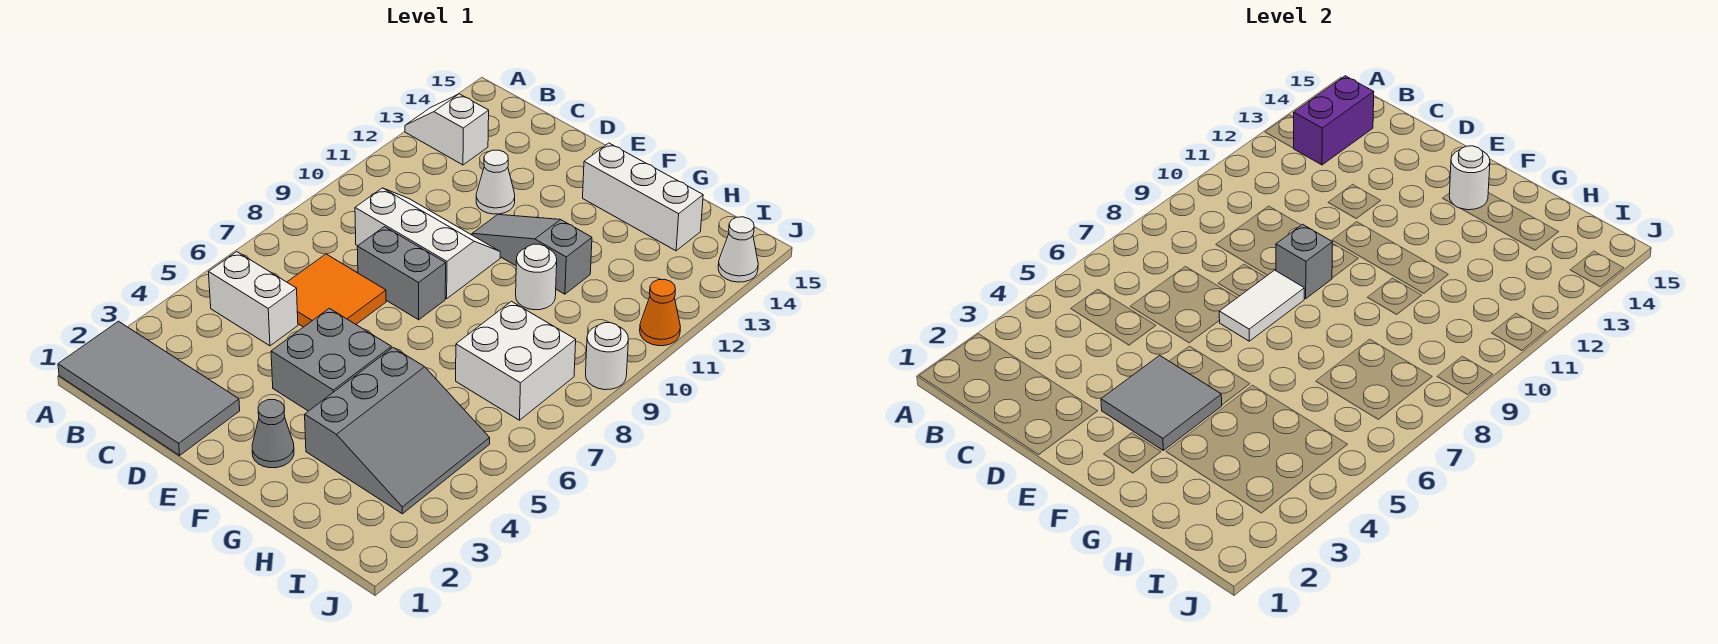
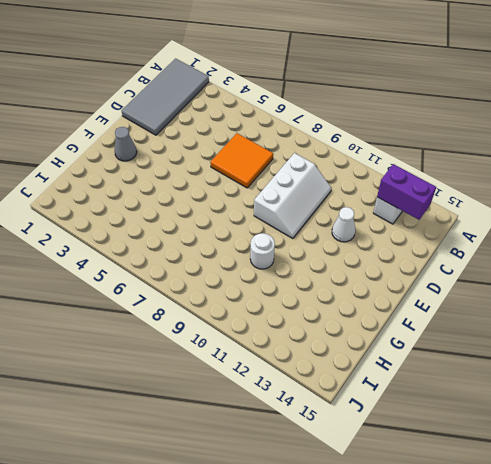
none -> white brick B5:C5 level 1
none -> grey brick D8:E8 level 1
none -> grey brick E4:F5 level 1

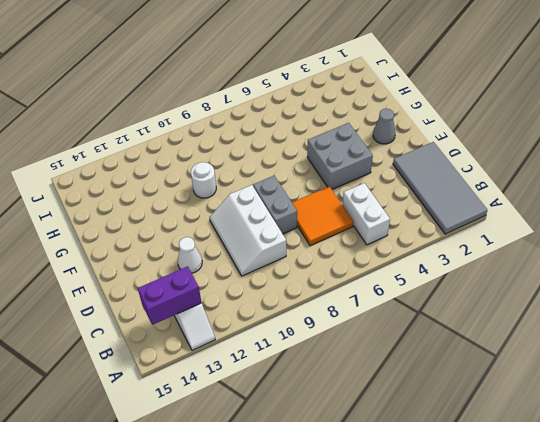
none -> grey slope E11:G11 level 1 top G
none -> white brick F14:H14 level 1
none -> grey slope G3:I5 level 1 top G

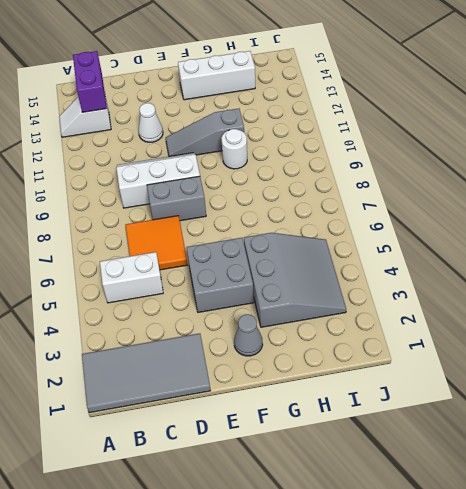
none -> white brick H7:I8 level 1
none -> white round brick J9 level 1
none -> orange cone J11 level 1

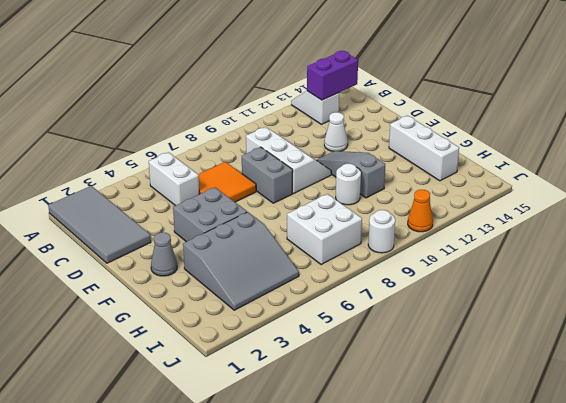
none -> white cone J14 level 1
none -> grey tile E3:F4 level 2
none -> white tile E7:E8 level 2

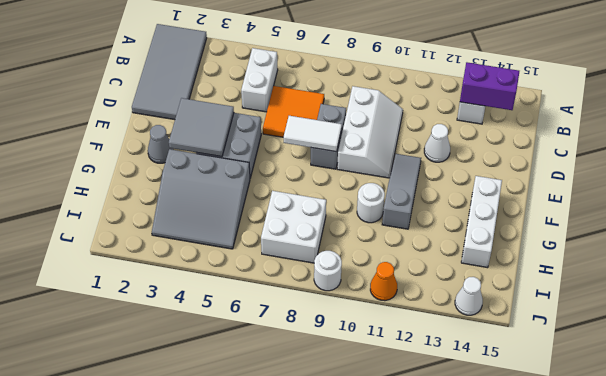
none -> grey brick E9 level 2
none -> white round brick F14 level 2

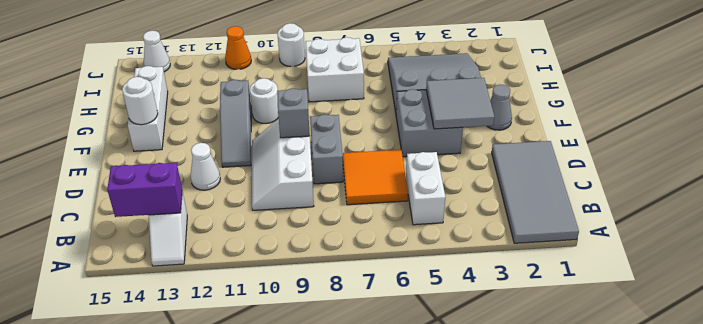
none -> white tile E7:E8 level 2

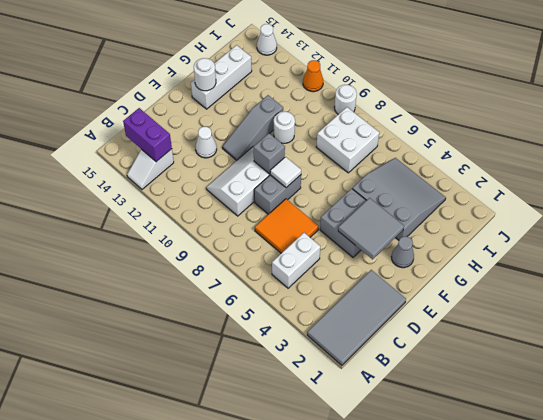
white tile E8 level 2 -> white tile E7:E8 level 2

